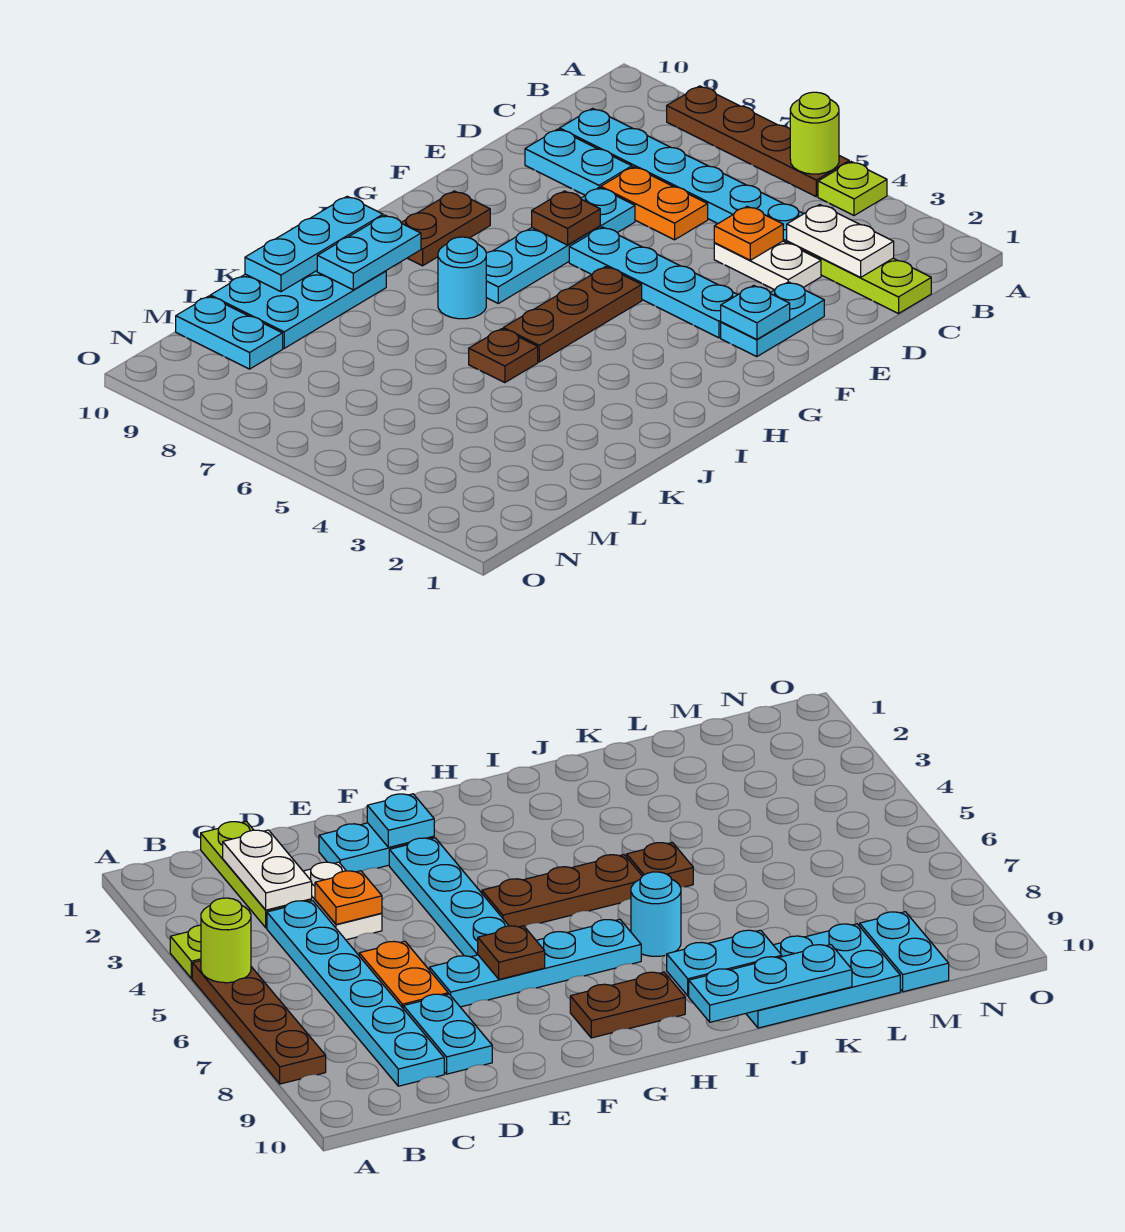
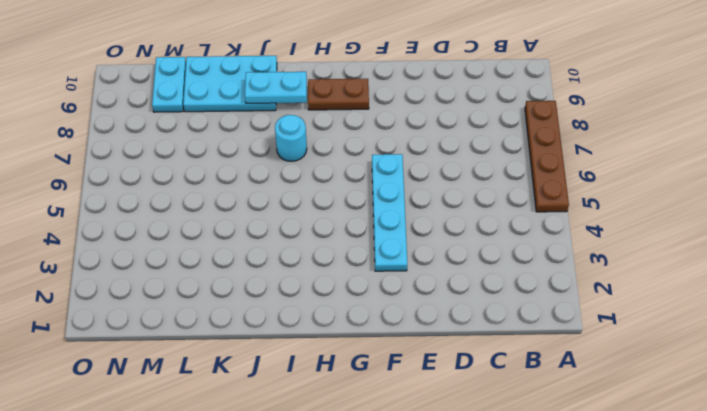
none -> lime plate A4 level 1
none -> lime plate C1:C3 level 1
none -> cyan plate C4:C9 level 1

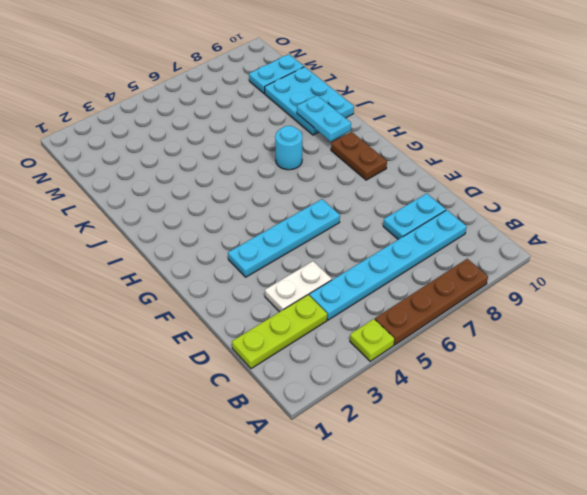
none -> orange plate D6:D7 level 1
none -> cyan plate E2:F2 level 1
none -> cyan plate E7:H7 level 1

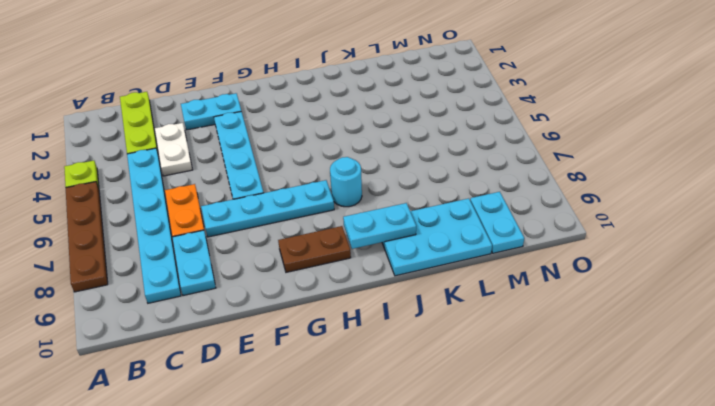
none -> brown plate G5:I5 level 1
none -> brown plate J5 level 1
none -> lime round brick A5 level 2

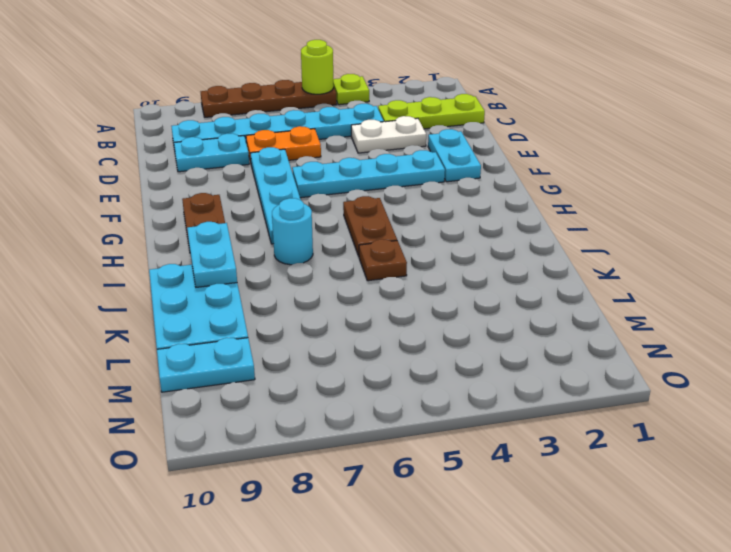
brown plate H5:I5 level 1 -> brown plate G5:I5 level 1
none -> white plate C2:C3 level 2
none -> orange plate D4 level 2
none -> cyan plate F2 level 2

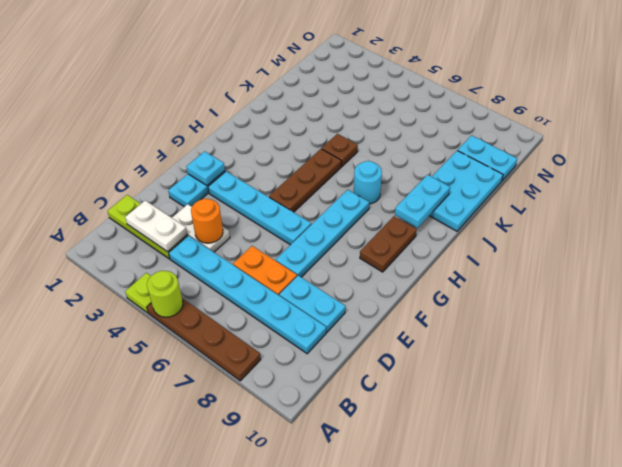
orange round brick D4 level 2 -> orange plate D4 level 2
none -> brown plate F7 level 2
none -> cyan plate I10:K10 level 2

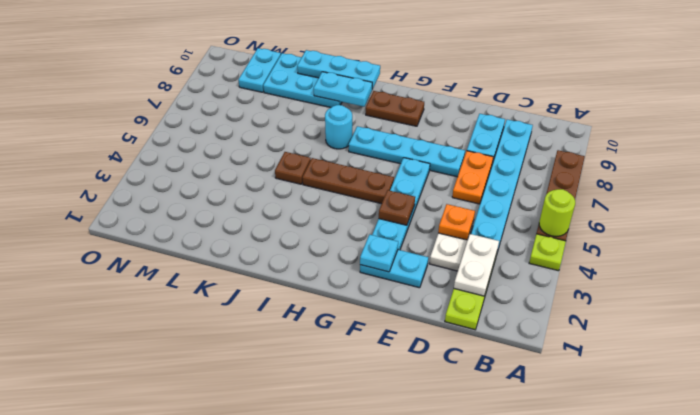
brown plate F4 level 2 -> brown plate F7 level 2

